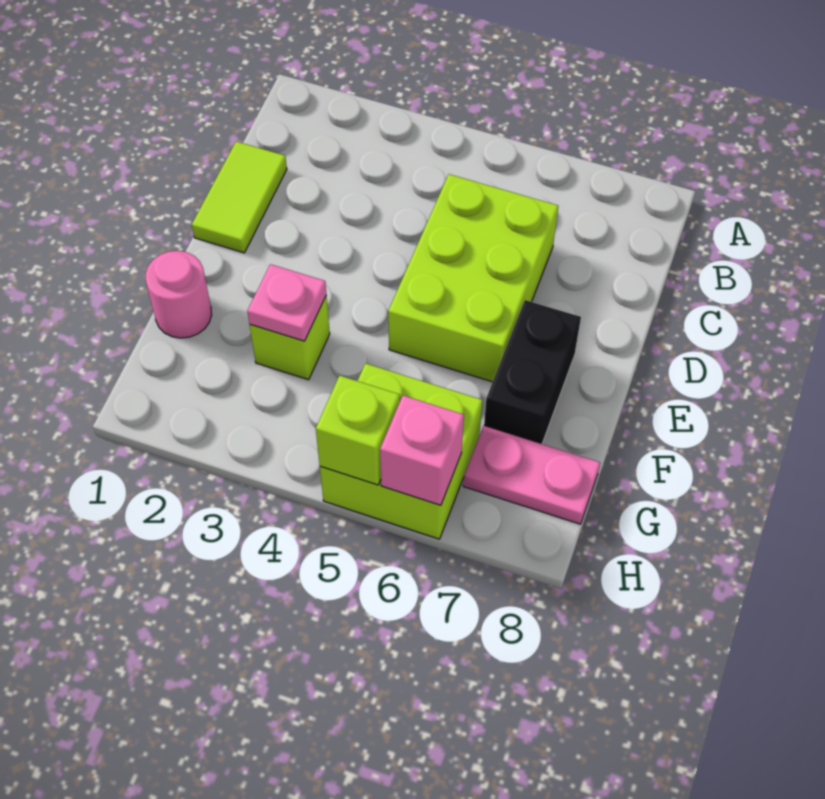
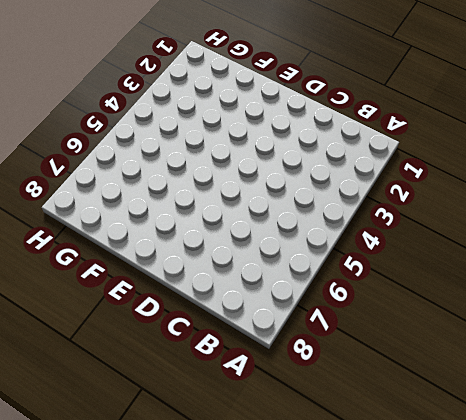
none -> lime tile C1:D1 level 1
none -> lime brick C5:E6 level 1

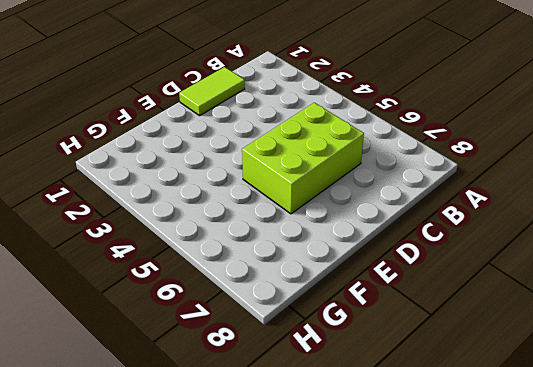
none -> black brick E7:F7 level 1
none -> pink round brick F1 level 1

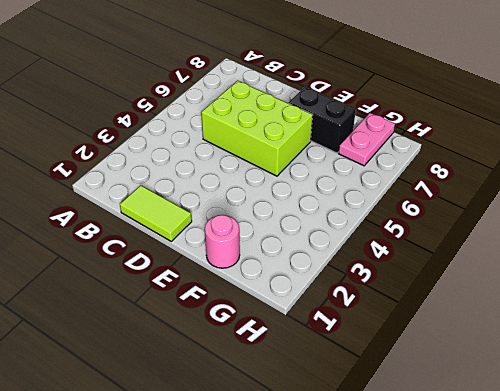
none -> lime brick F3 level 1
none -> lime brick G5:H6 level 1

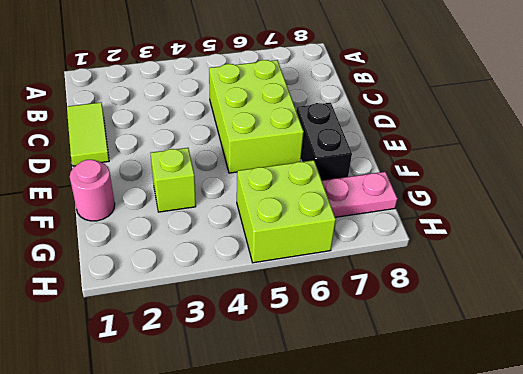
none -> pink plate F3 level 2
none -> lime brick H5 level 2

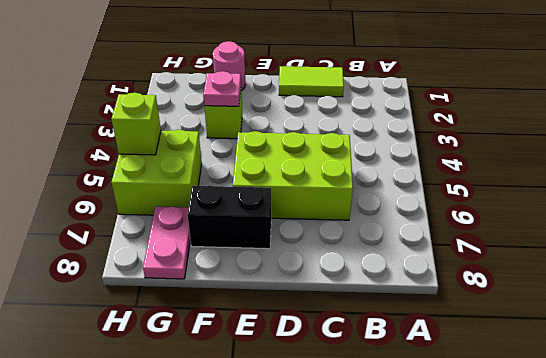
none -> pink brick H6 level 2

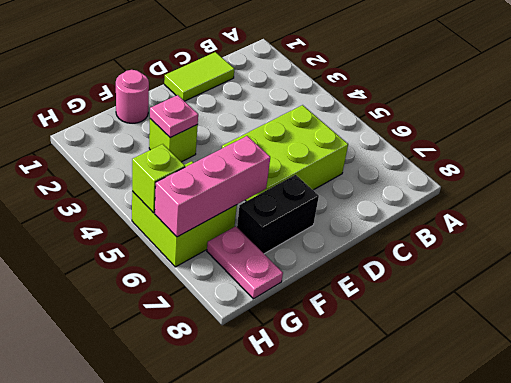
pink brick F6:H6 level 2 -> pink brick H6 level 2

